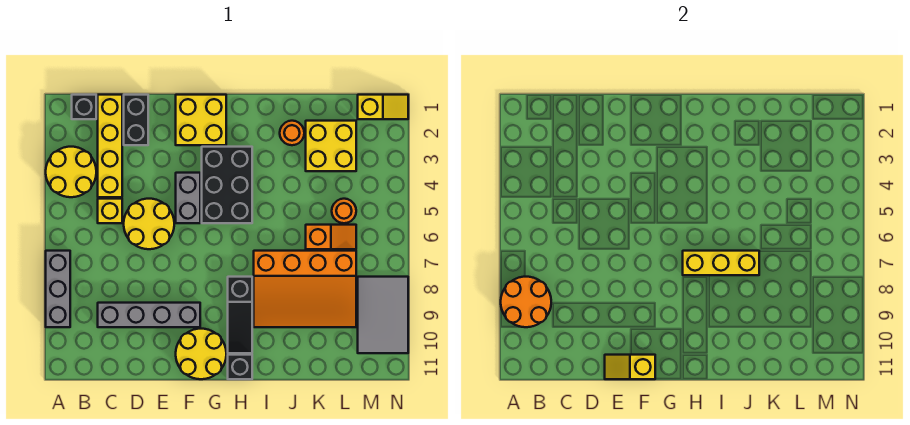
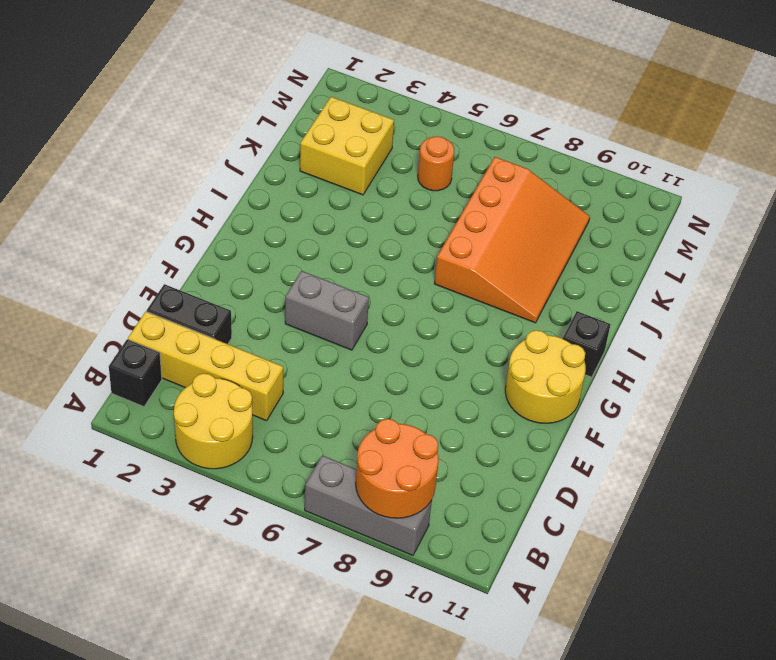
none -> yellow brick C5 level 1
none -> grey brick C9:F9 level 1
none -> yellow round brick D5:E6 level 1

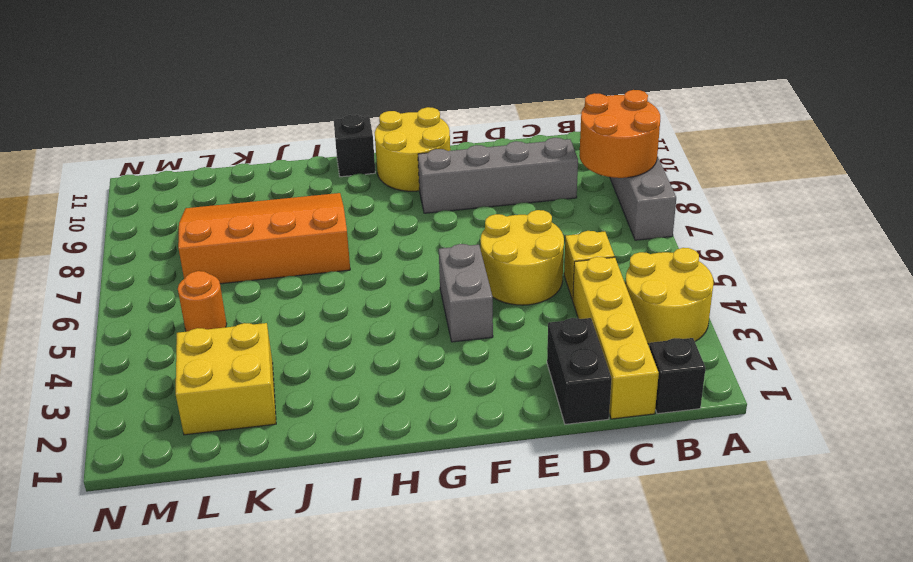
none -> yellow brick F1:G2 level 1
none -> black brick G3:H5 level 1
none -> black slope H8:H10 level 1 top 8

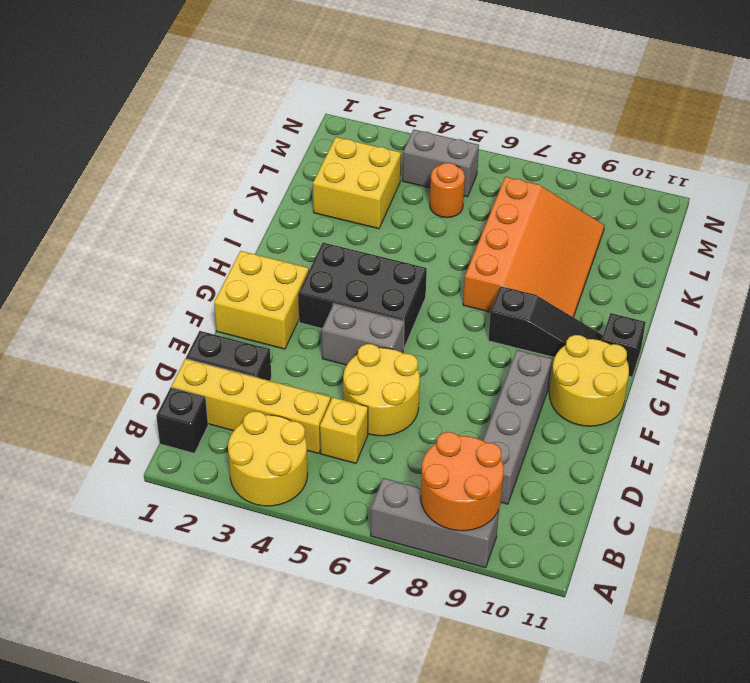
grey brick M4:M5 level 1 -> none
none -> orange round brick J2 level 1
none -> orange slope K6:L6 level 1 top K
none -> yellow slope M1:N1 level 1 top M

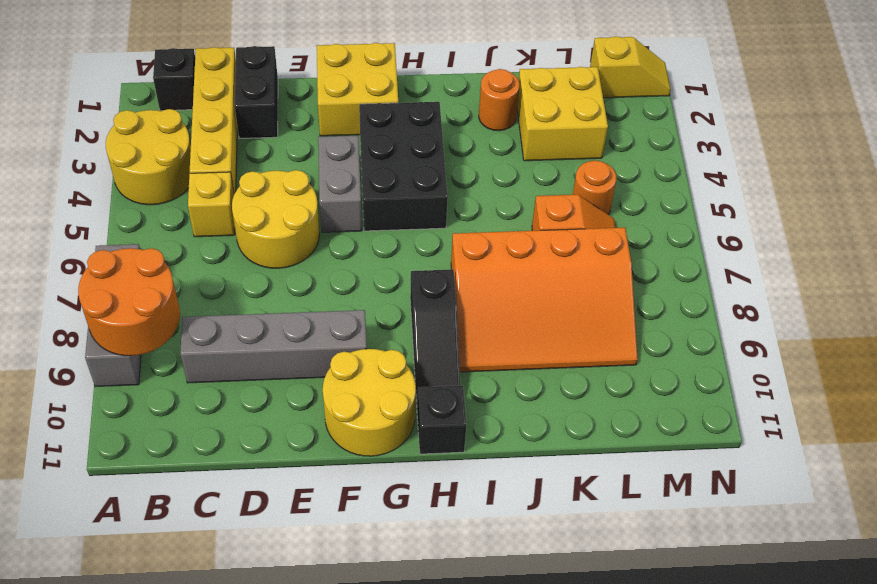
none -> grey tile M8:N10 level 1
none -> yellow slope E11:F11 level 2 top F
none -> yellow brick H7:J7 level 2

